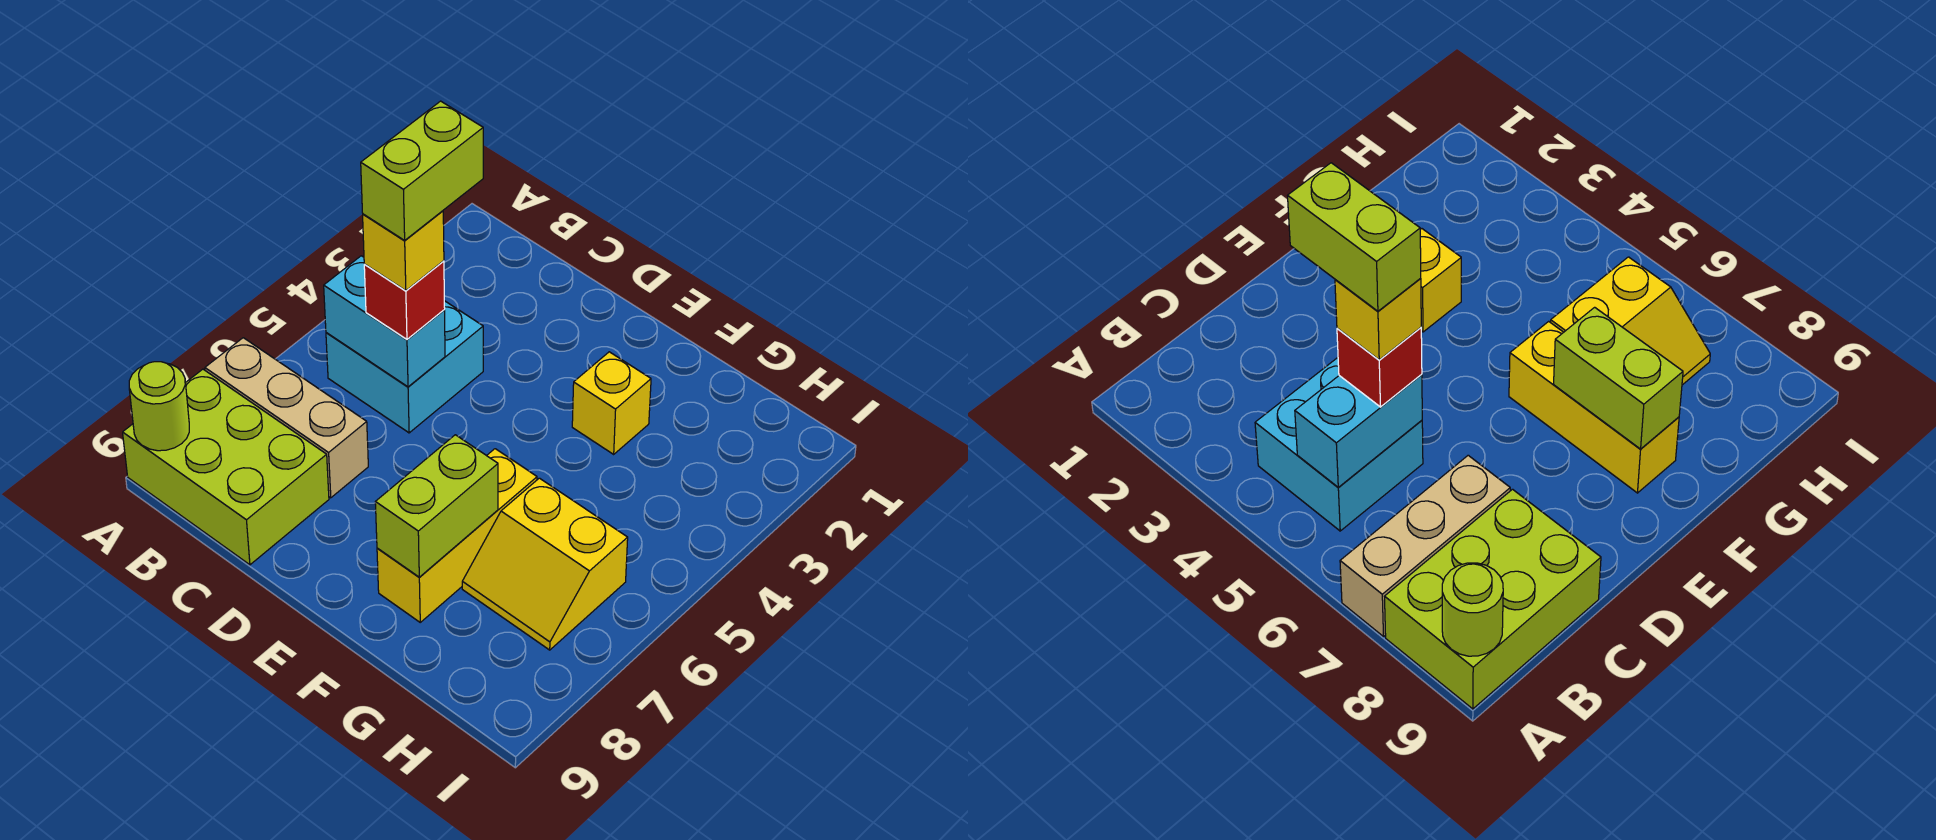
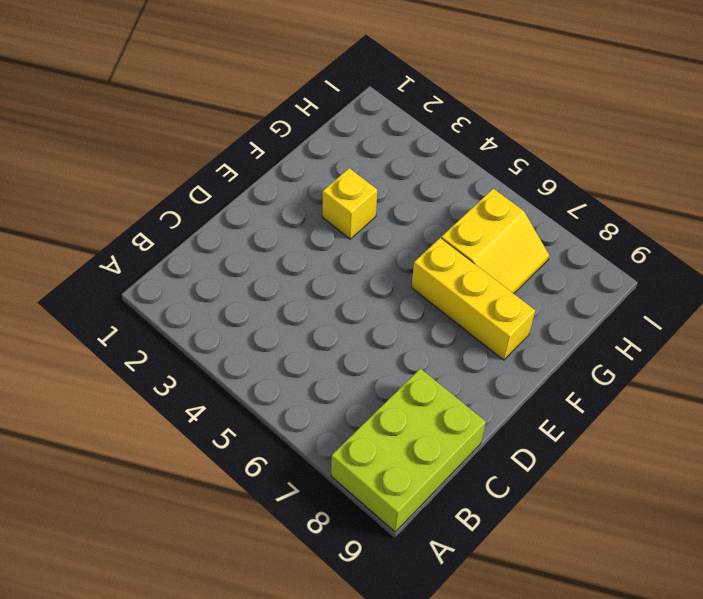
none -> tan brick A7:C7 level 1
none -> cyan brick B4:C5 level 1
none -> lime round brick A9 level 2

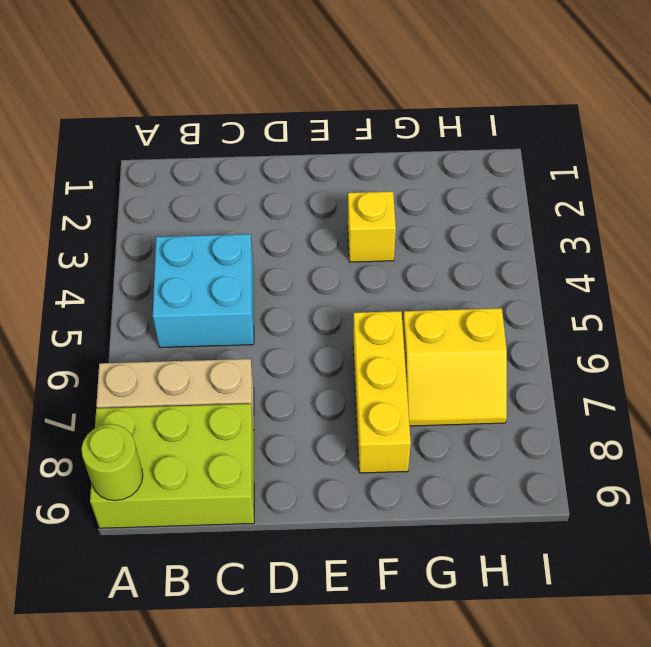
none -> cyan brick B5:C5 level 2
none -> lime brick F7:F8 level 2
none -> red brick C5 level 3

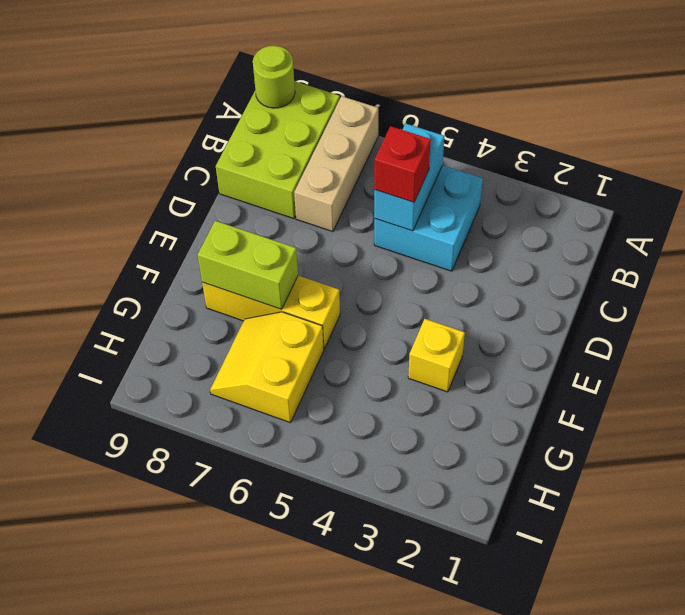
none -> yellow brick C5 level 4
none -> lime brick C4:C5 level 5

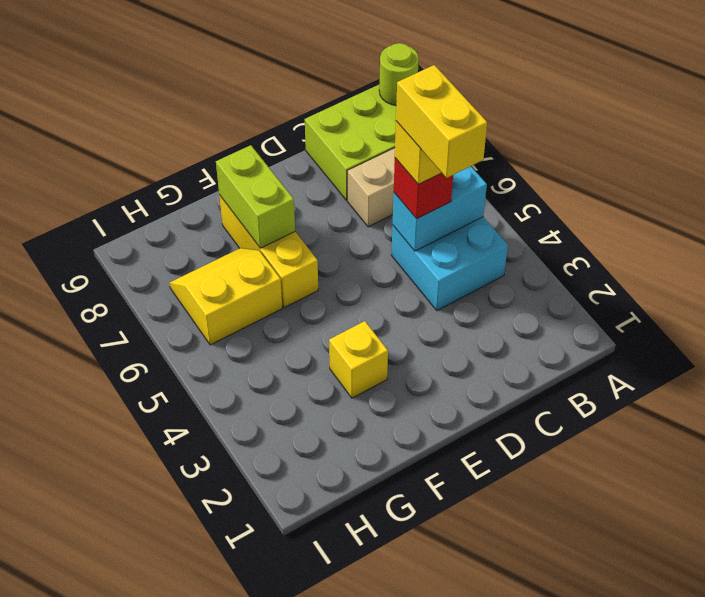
yellow brick C4:C5 level 5 -> lime brick C4:C5 level 5

